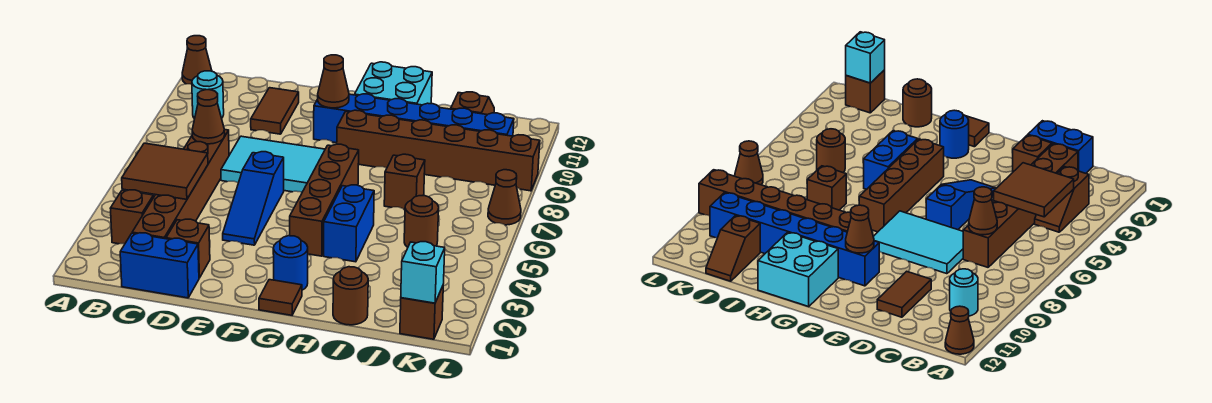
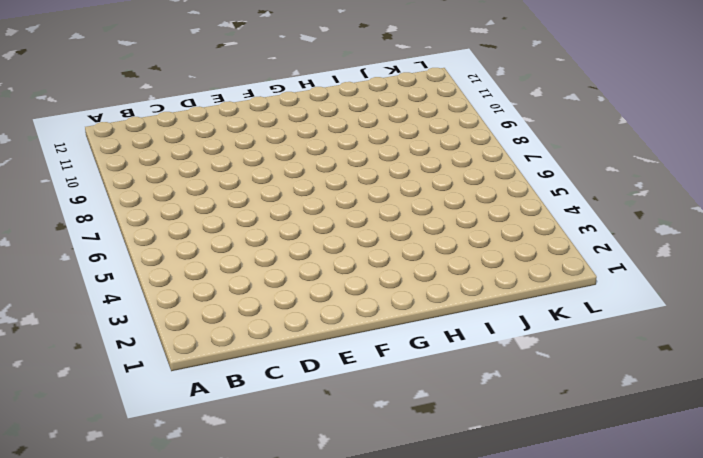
none -> brown cone A12 level 1
none -> brown slope B3:B4 level 1 top 3
none -> cyan round brick B10 level 1

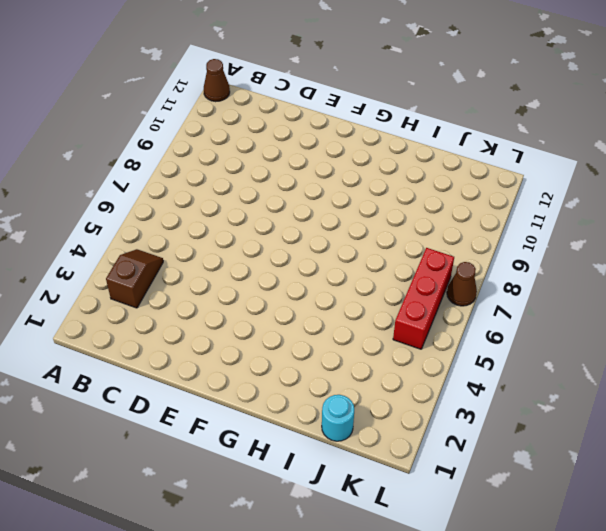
cyan round brick J1 level 1 -> cyan round brick B10 level 1
red brick K5:K7 level 1 -> none
none -> blue brick C1:D1 level 1
none -> brown brick C2:C7 level 1
none -> brown brick D2 level 1

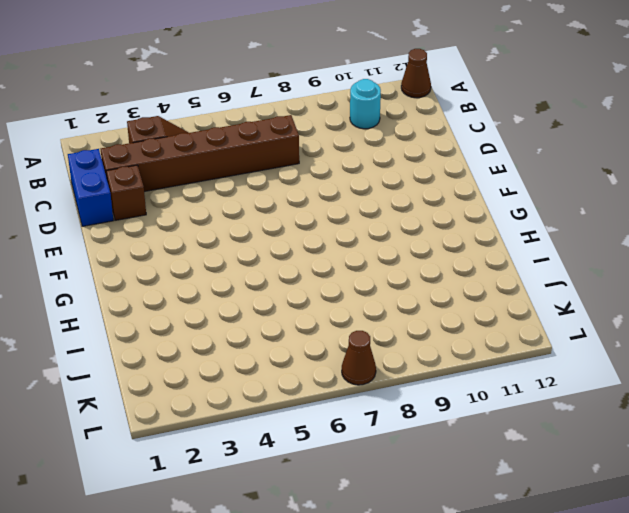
none -> cyan tile D7:F8 level 1
none -> brown tile D10:D11 level 1
none -> blue slope E4:E6 level 1 top 6

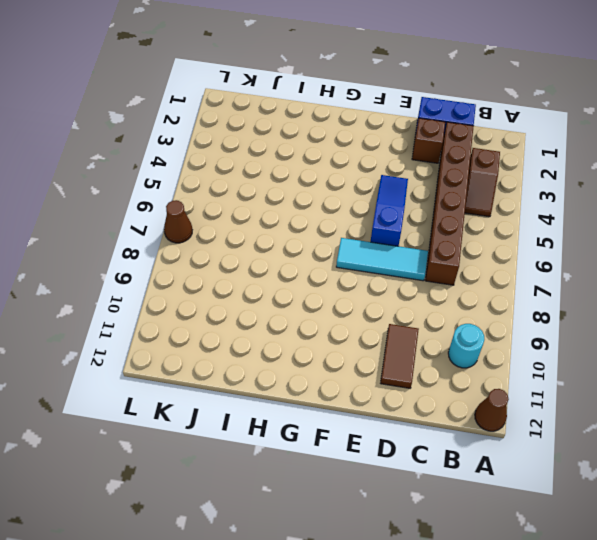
cyan tile D7:F7 level 1 -> cyan tile D7:F8 level 1
none -> blue brick F10:K10 level 1
none -> brown tile G1 level 1
none -> blue round brick G2 level 1

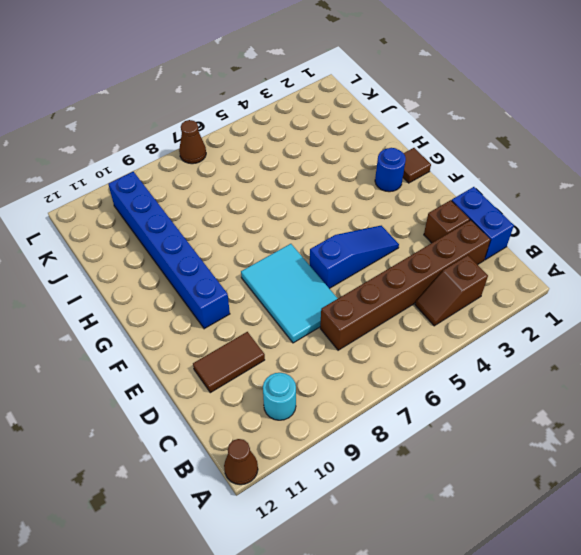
none -> brown brick G4:G7 level 1
none -> brown brick G9:L9 level 1
none -> cyan brick G11:H12 level 1

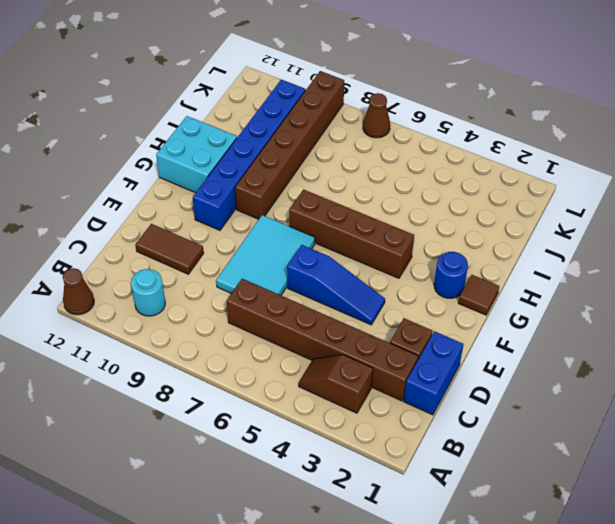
none -> blue brick H4:H5 level 1
none -> brown round brick I1 level 1
none -> brown brick I7 level 1

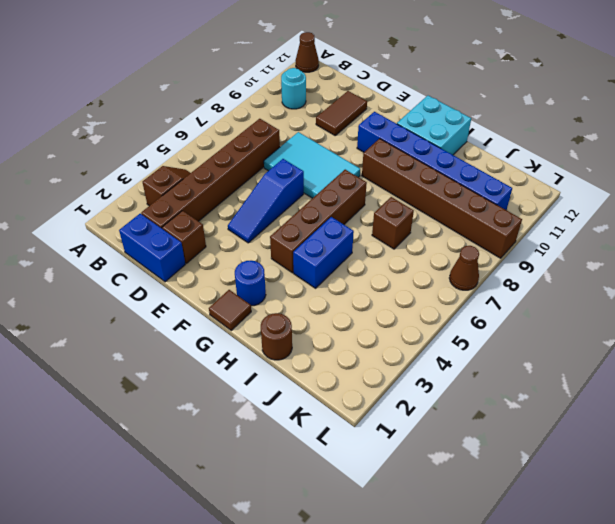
none -> brown round brick J5 level 1
none -> brown slope J11:J12 level 1 top 11
none -> brown brick K1 level 1

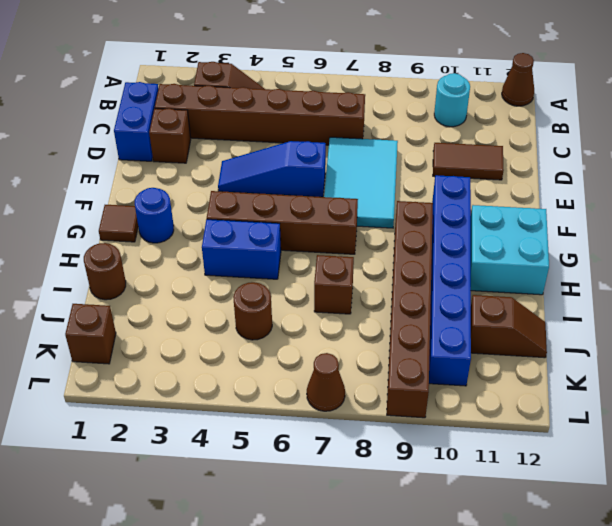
none -> brown tile B4:C5 level 2
none -> brown cone C7 level 2
none -> brown cone F10 level 2

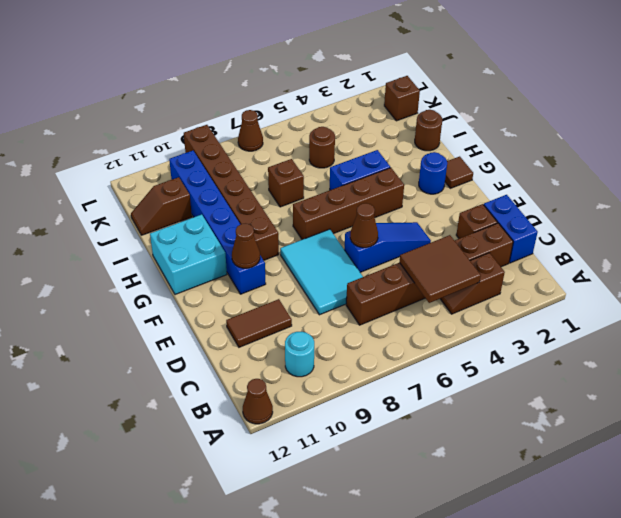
brown cone E6 level 2 -> brown cone C7 level 2
none -> cyan brick K1 level 2

